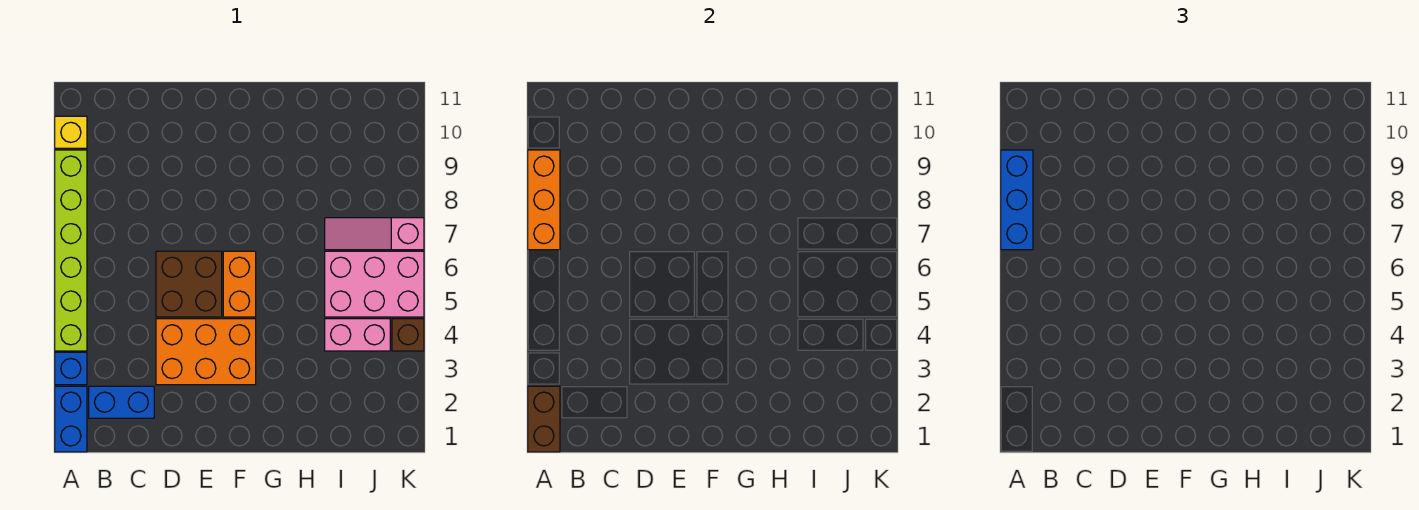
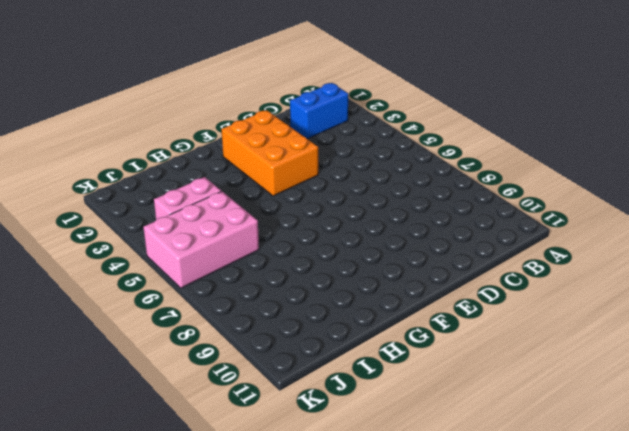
orange brick E2:F4 level 1 -> orange brick D3:F4 level 1
none -> blue brick A1:A2 level 1
none -> blue brick A3 level 1
none -> lime brick A4:A9 level 1

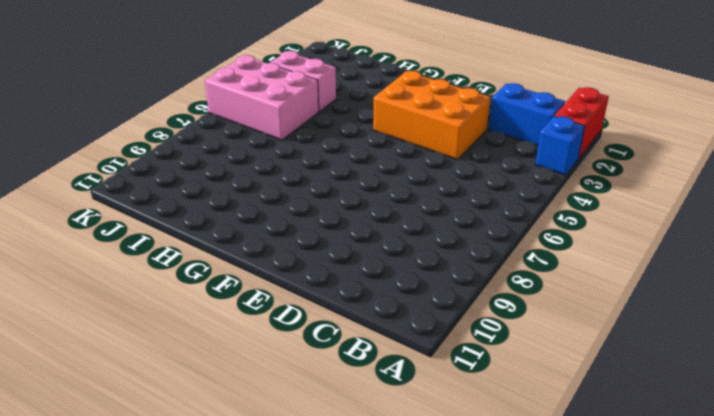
red brick A1:A2 level 1 -> blue brick A1:A2 level 1
none -> lime brick A4:A9 level 1
none -> yellow brick A10 level 1
none -> brown brick D5:E6 level 1

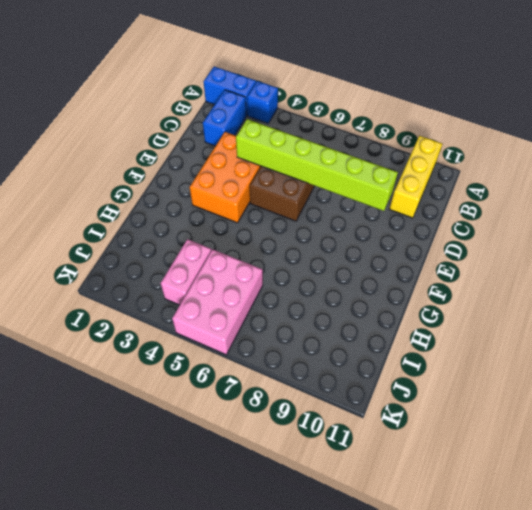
yellow brick A10:C10 level 1 -> yellow brick A10 level 1
lime brick D4:D9 level 2 -> lime brick A4:A9 level 1
none -> orange brick F5:F6 level 1
none -> pink slope I7:K7 level 1 top K
none -> brown brick K4 level 1

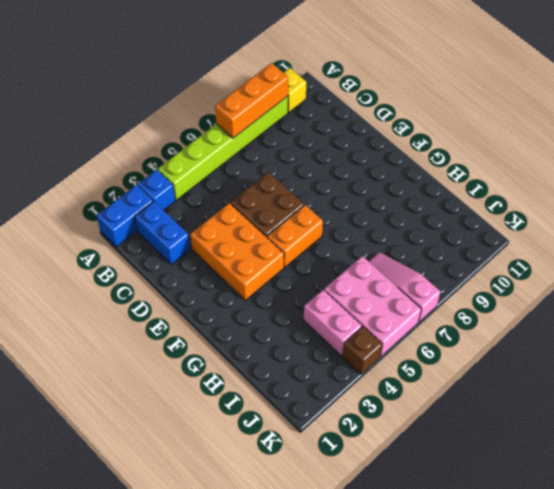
none -> brown brick A1:A2 level 2
none -> blue brick A7:A9 level 3

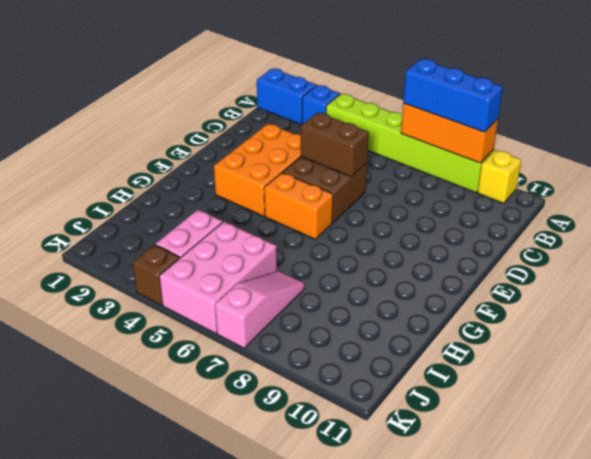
brown brick D5:D6 level 2 -> brown brick A1:A2 level 2
none -> blue brick B2:C2 level 1

